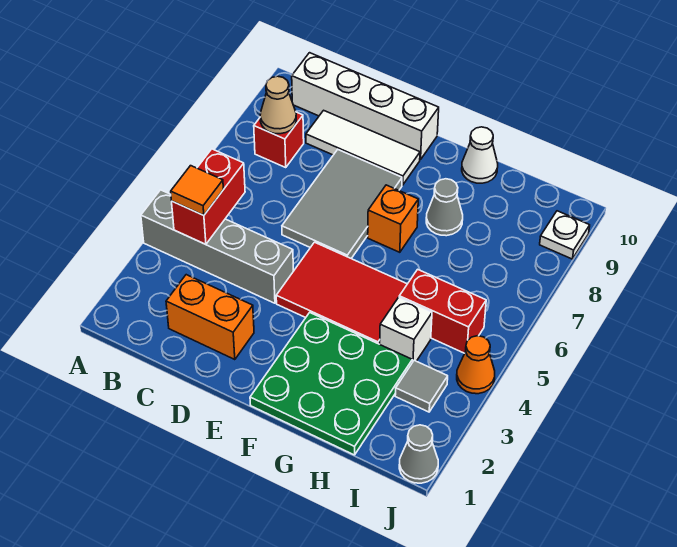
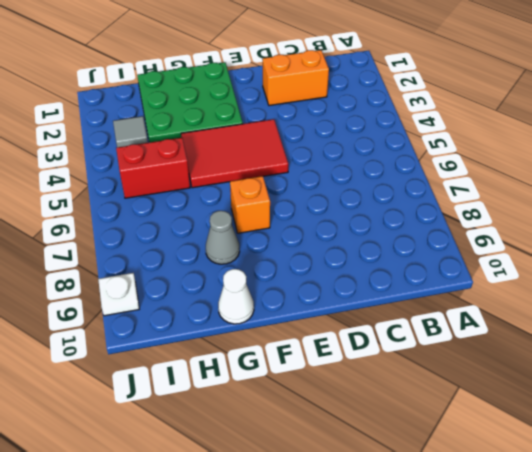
none -> grey brick A4:D4 level 1
none -> red brick B8 level 1
none -> white brick B10:E10 level 1

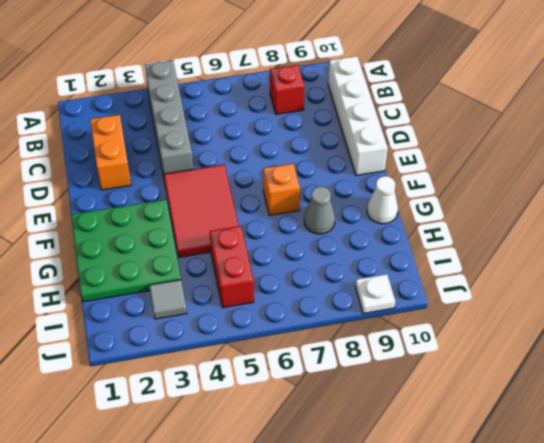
none -> white tile C9:E9 level 1
none -> grey tile D6:E8 level 1
none -> white brick H4 level 1

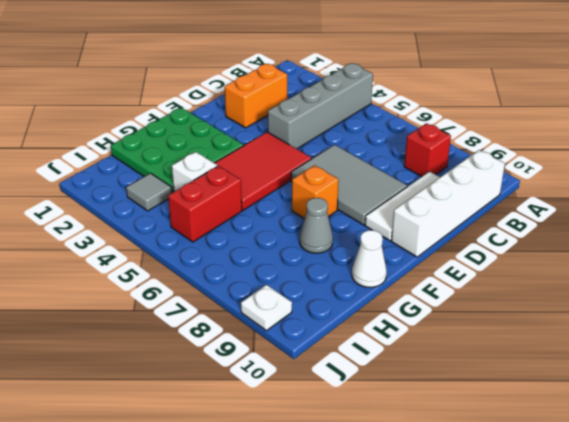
none -> grey cone J1 level 1
none -> orange cone J4 level 1
none -> red brick B4:B5 level 2

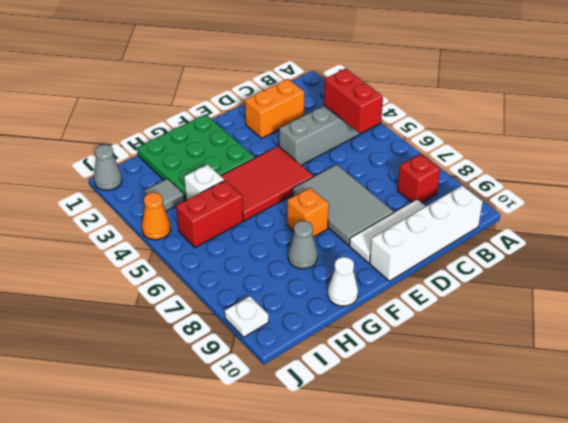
none -> tan cone B8 level 2
none -> orange tile B4 level 3

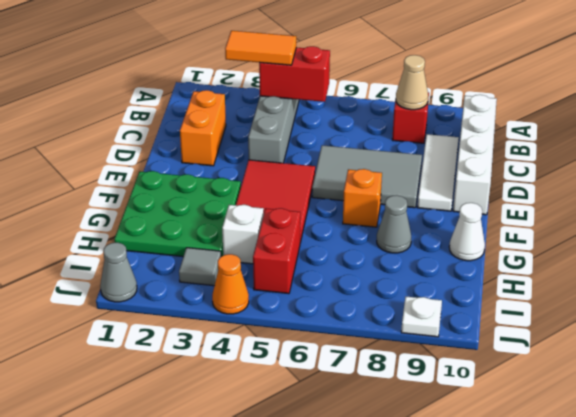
orange tile B3:B4 level 3 -> orange tile B4 level 3

